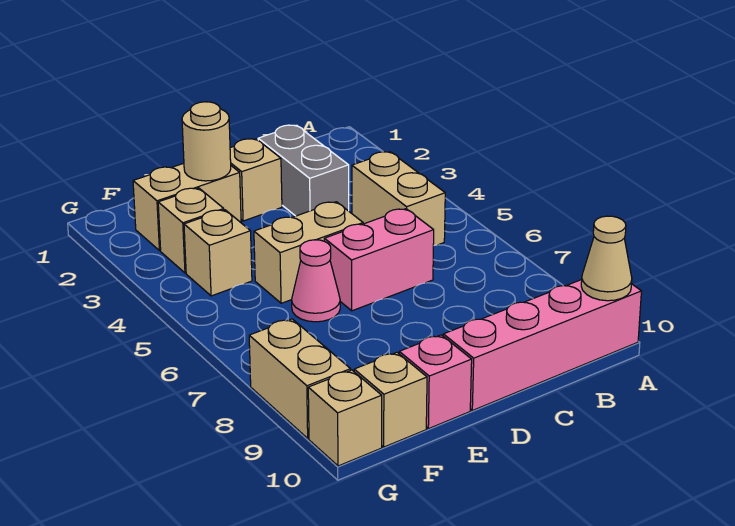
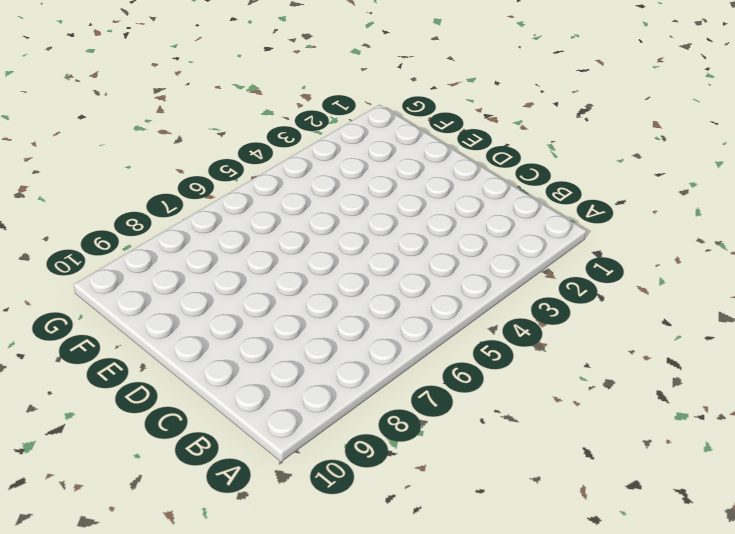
none -> pink brick A10:D10 level 1
none -> tan brick B4:B5 level 1
none -> grey brick C2:C3 level 1

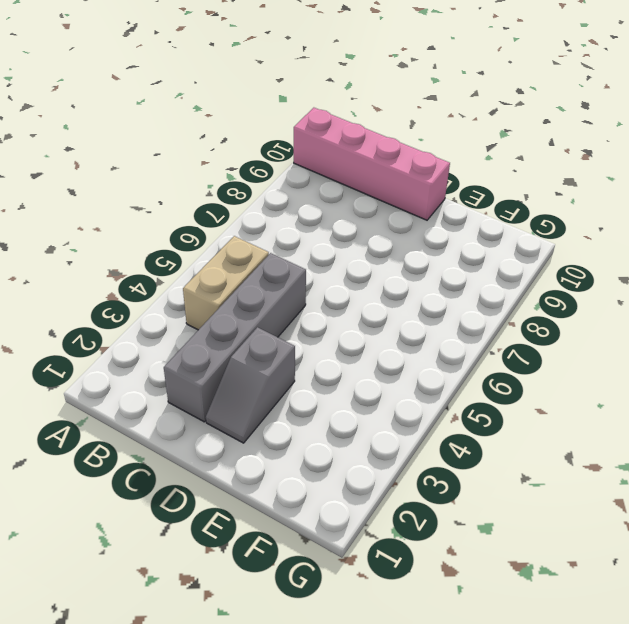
grey brick C2:C5 level 1 -> grey brick C2:C3 level 1
grey slope D2:D3 level 1 top 3 -> tan brick D2 level 1
none -> pink brick C6:D6 level 1
none -> tan brick D5:E5 level 1
none -> tan brick E2:F2 level 1

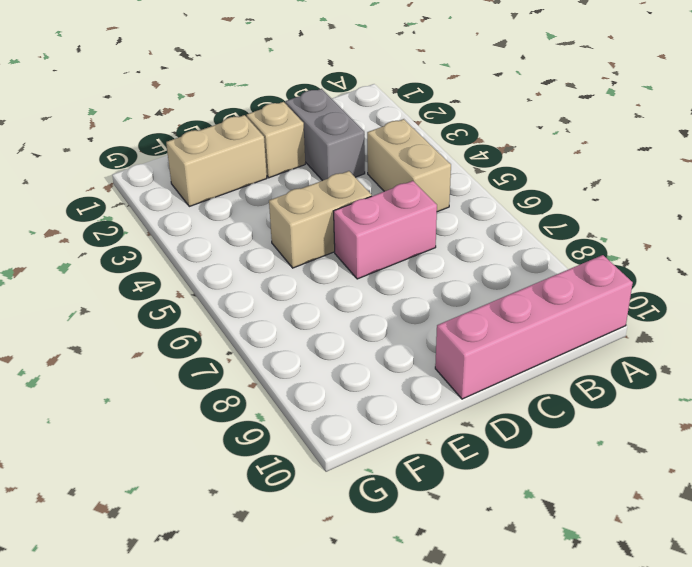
none -> pink cone E6 level 1
none -> pink brick E10 level 1
none -> tan brick F3 level 1

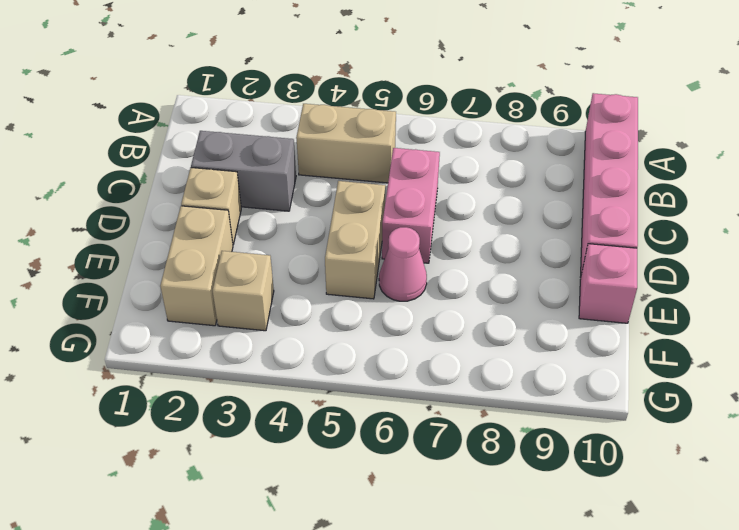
none -> tan brick F4 level 1
none -> tan brick F10 level 1
none -> tan brick G8:G9 level 1

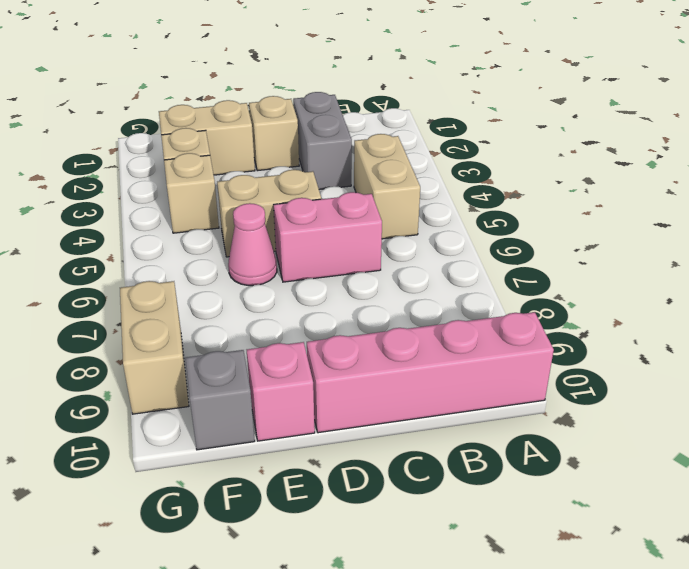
grey brick F10 level 1 -> tan brick F10 level 1
none -> tan brick G10 level 1
none -> tan cone A10 level 2
none -> tan round brick E2 level 2

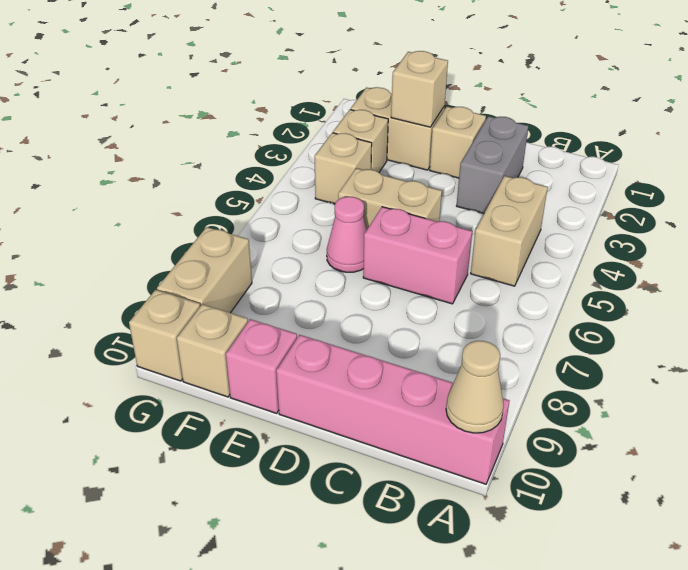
tan brick E2 level 2 -> tan round brick E2 level 2

